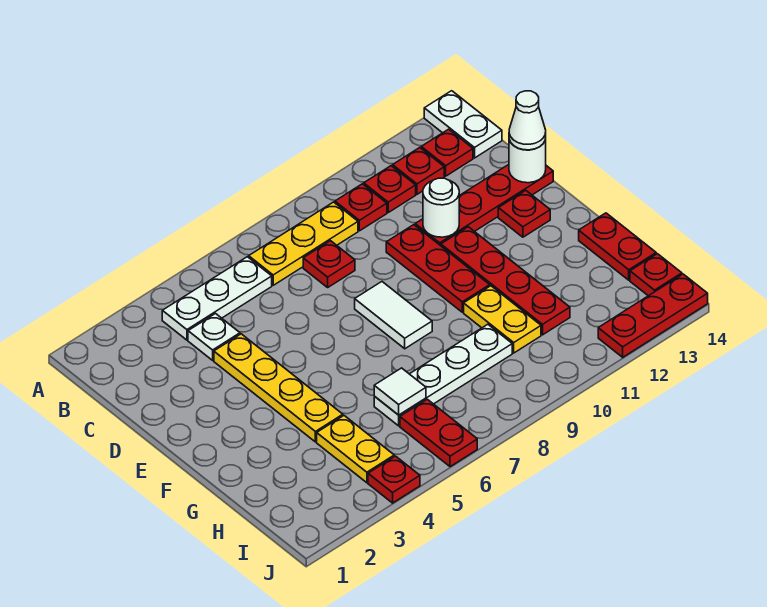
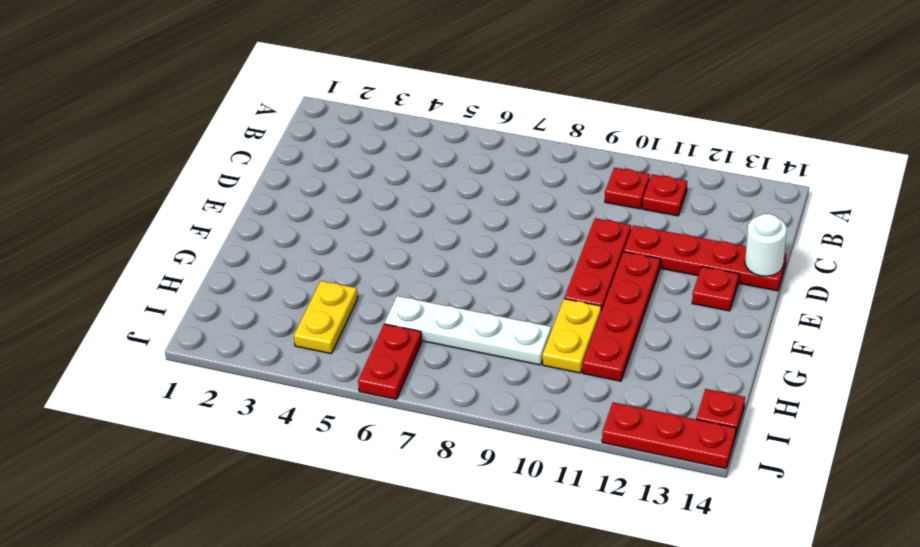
none -> white plate A14:B14 level 1
none -> white plate B4:B6 level 1
none -> yellow plate B7:B9 level 1

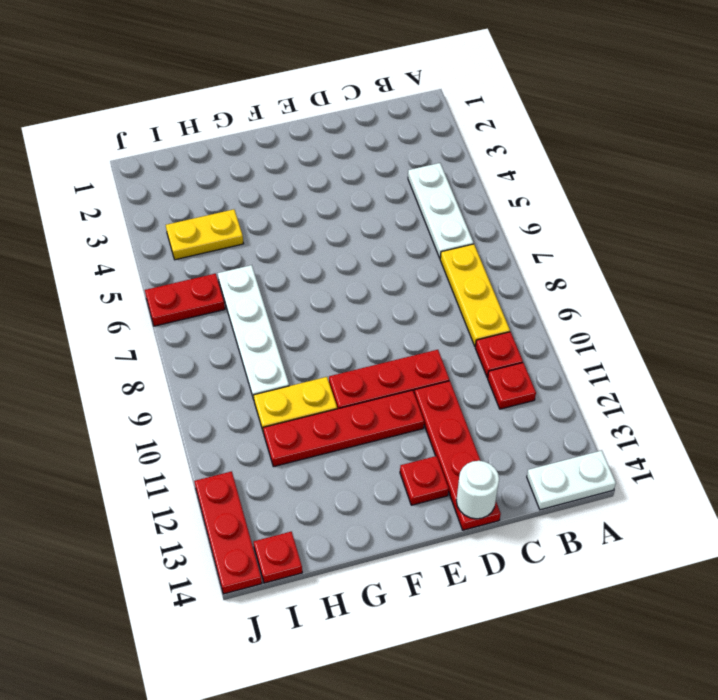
none -> red plate B12 level 1
none -> red plate B13 level 1
none -> white plate C4 level 1

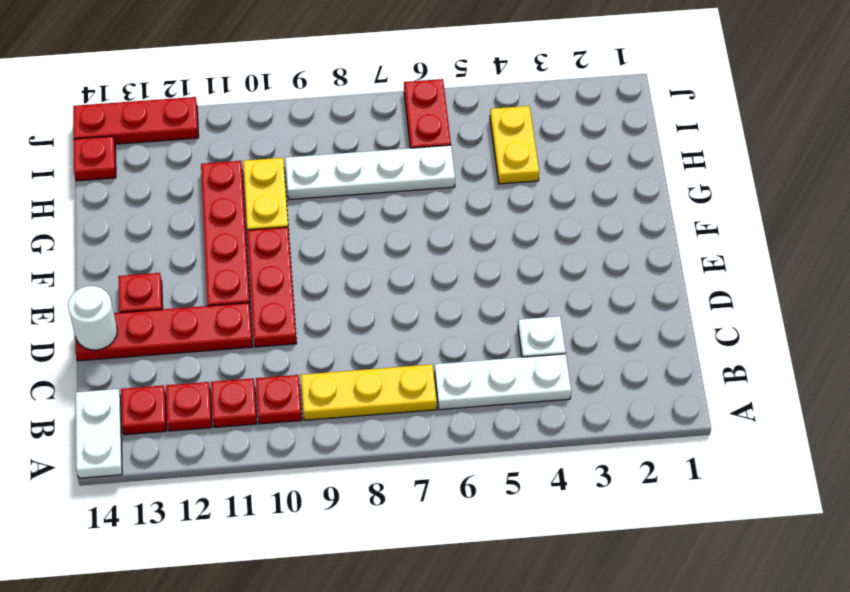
none -> red plate C8 level 1
none -> yellow plate D4:G4 level 1
none -> white tile E8:F8 level 1

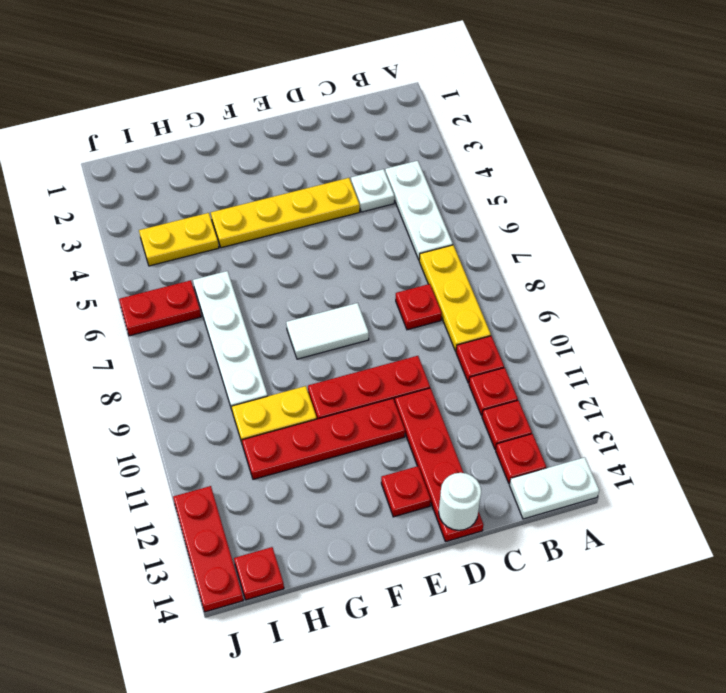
none -> red plate G14:H14 level 1
none -> red plate J4 level 1
none -> white round brick D11 level 2

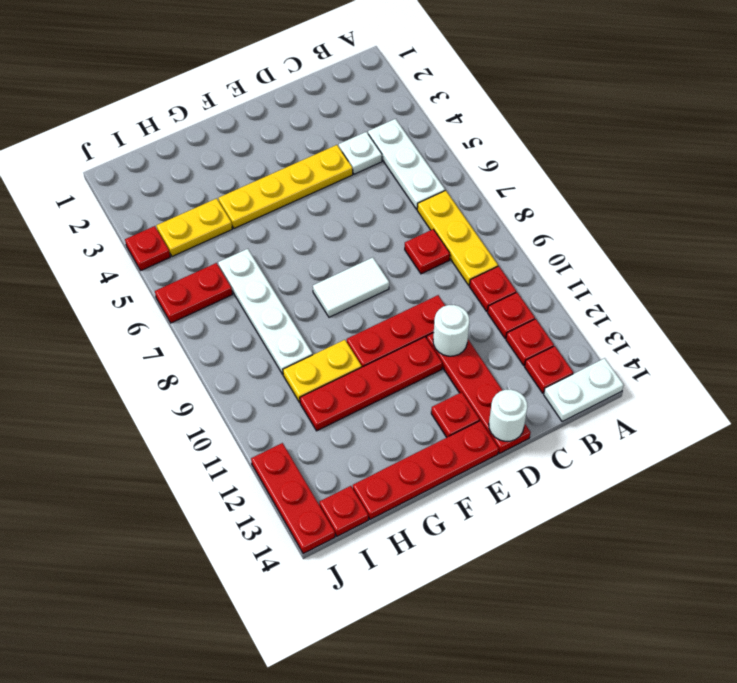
red plate E14:H14 level 1 -> red plate G14:H14 level 1
none -> white tile H6 level 2
none -> white cone D14 level 3

